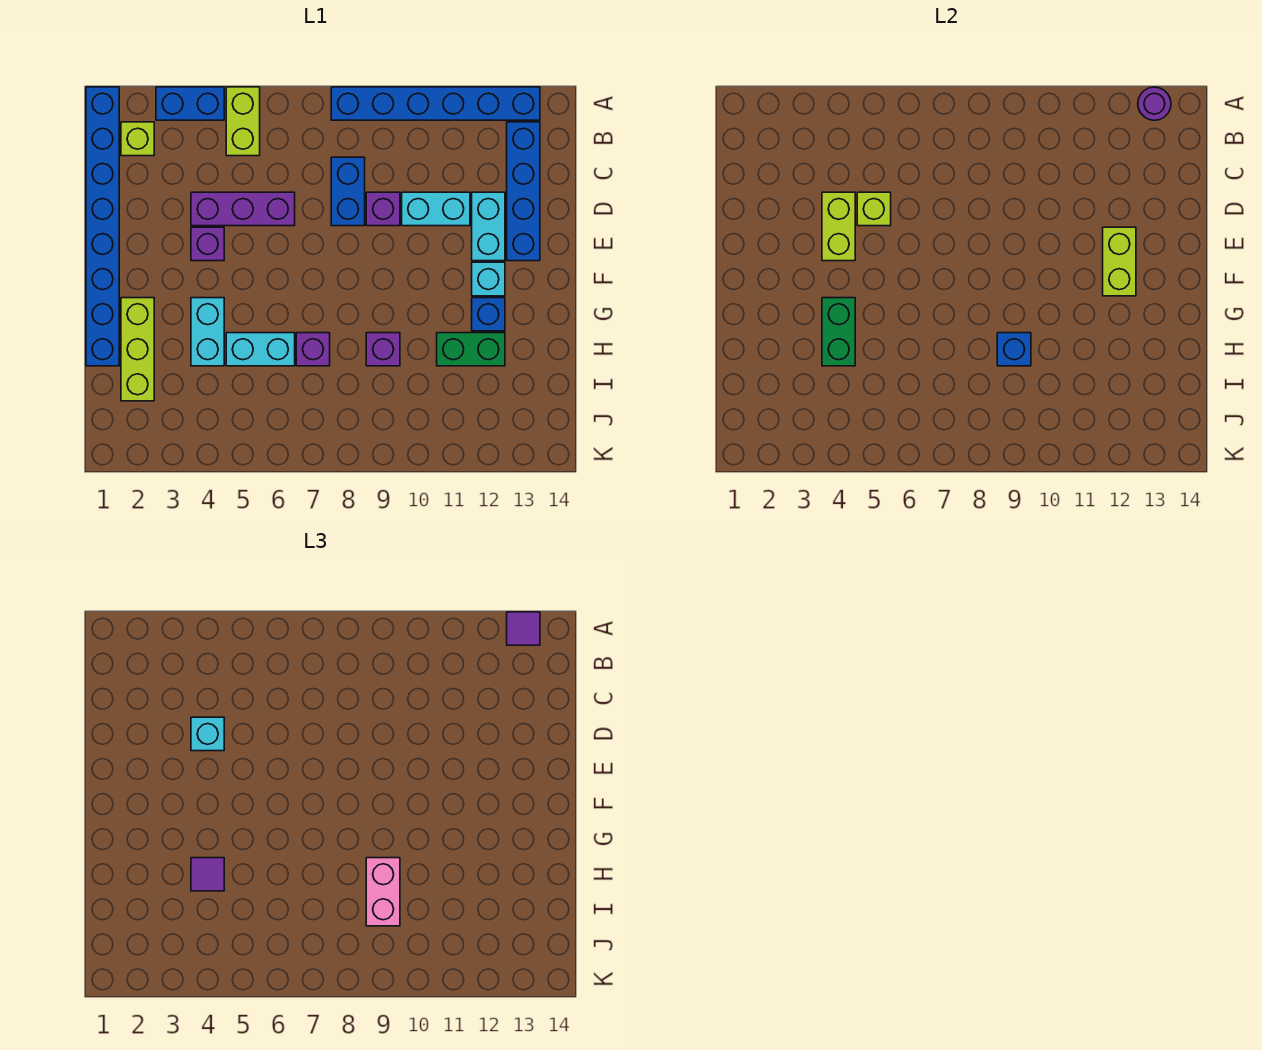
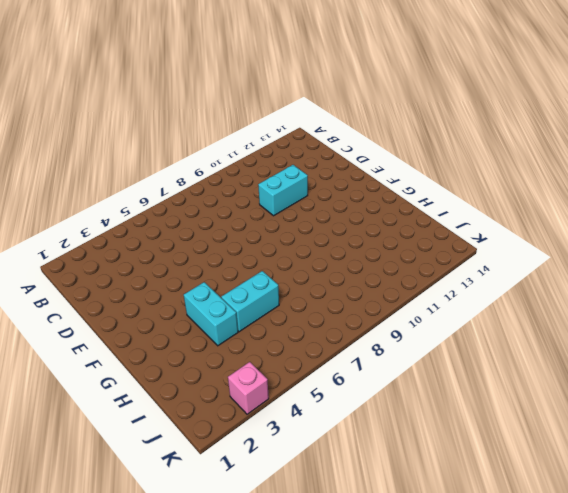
pink brick K3 level 1 -> none
none -> blue brick A1:H1 level 1
none -> blue brick A3:A4 level 1
none -> lime brick A5:B5 level 1
none -> blue brick A8:A13 level 1

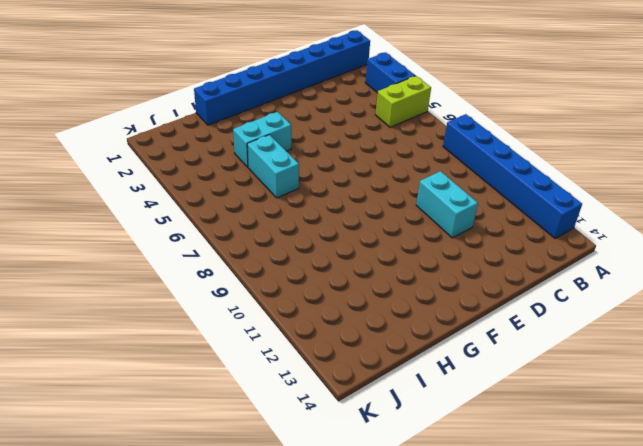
none -> lime brick B2 level 1
none -> blue brick B13:E13 level 1
none -> blue brick C8:D8 level 1
none -> purple brick D4:D6 level 1

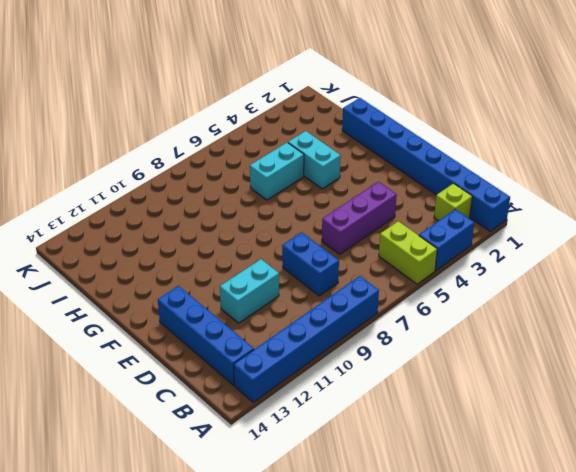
none -> purple brick D9 level 1
none -> cyan brick D12:E12 level 1
none -> purple brick E4 level 1
none -> cyan brick F12 level 1

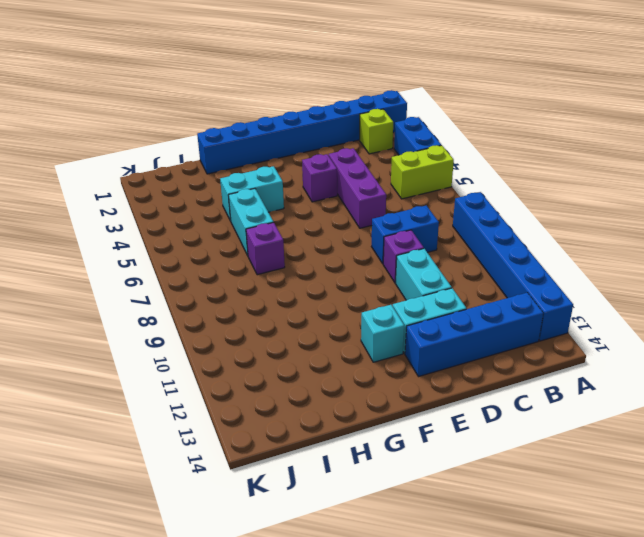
none -> lime brick G2:I2 level 1
none -> blue brick G12 level 1
none -> purple brick H9 level 1
none -> green brick H11:H12 level 1

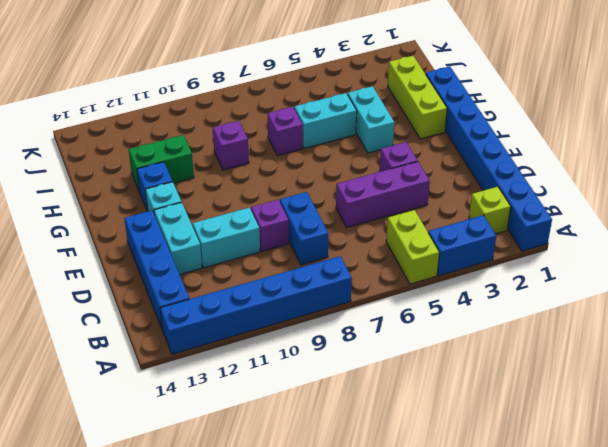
none -> purple round brick A13 level 2
none -> lime brick D4:E4 level 2
none -> lime brick D5 level 2
none -> lime brick E12:F12 level 2

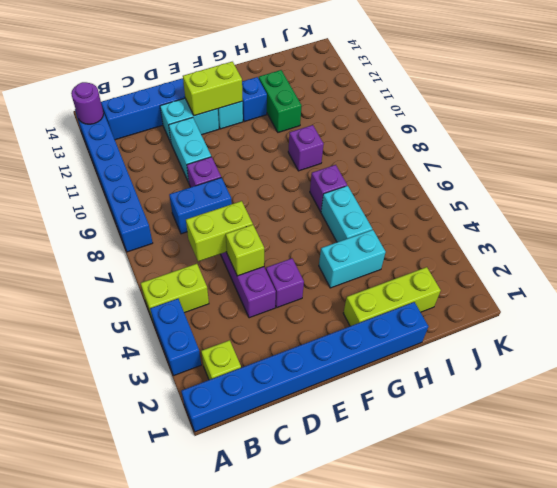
lime brick C6:D6 level 2 -> lime brick D4:E4 level 2
none -> green brick G4:H4 level 2
none -> blue brick H9 level 2
none -> purple tile A13 level 3
none -> cyan brick D4 level 3

